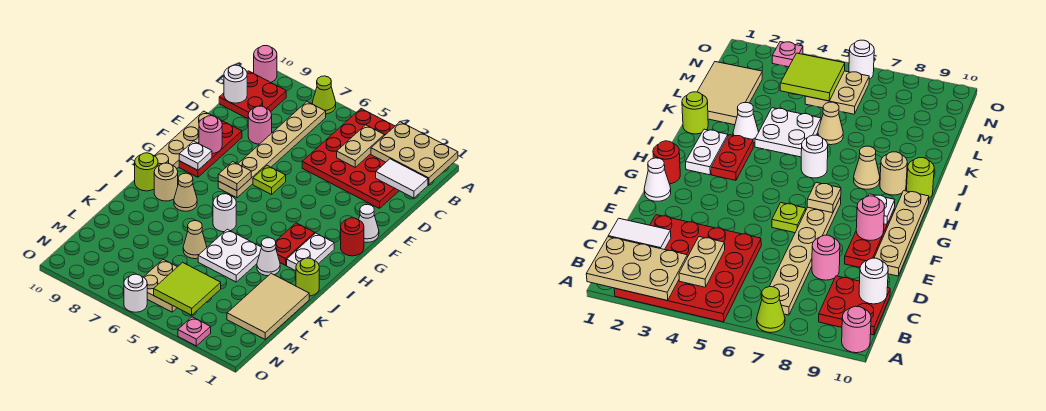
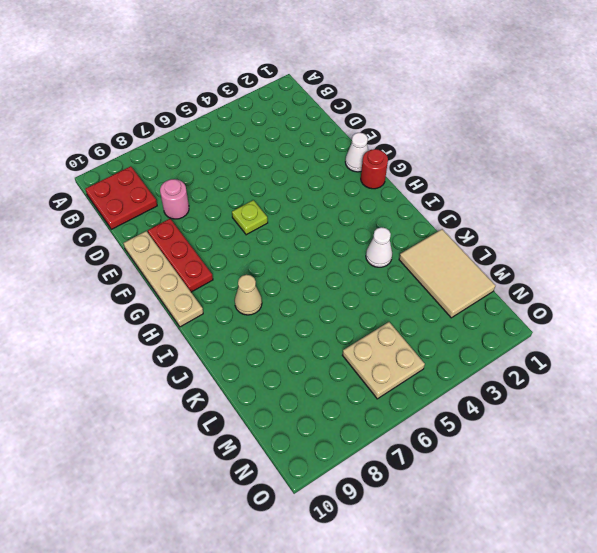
none -> red plate A2:D5 level 1
none -> lime cone A7 level 1
none -> pink round brick A10 level 1
none -> tan plate B7:G7 level 1

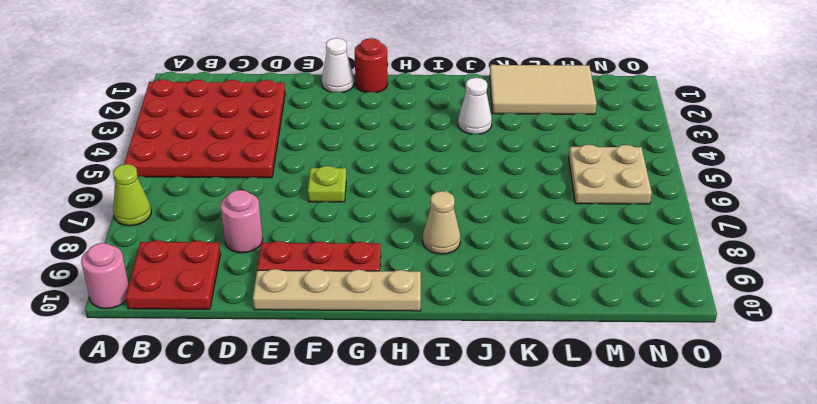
none -> tan plate B7:G7 level 1
none -> white plate H2:I2 level 1
none -> red plate H3:I3 level 1
none -> white round brick I6 level 1

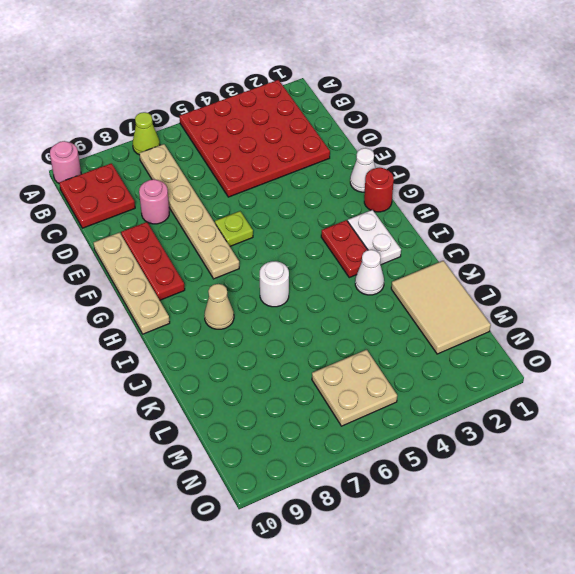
none -> tan round brick I9 level 1
none -> lime round brick I10 level 1
none -> lime round brick J1 level 1
none -> white plate J4:K5 level 1

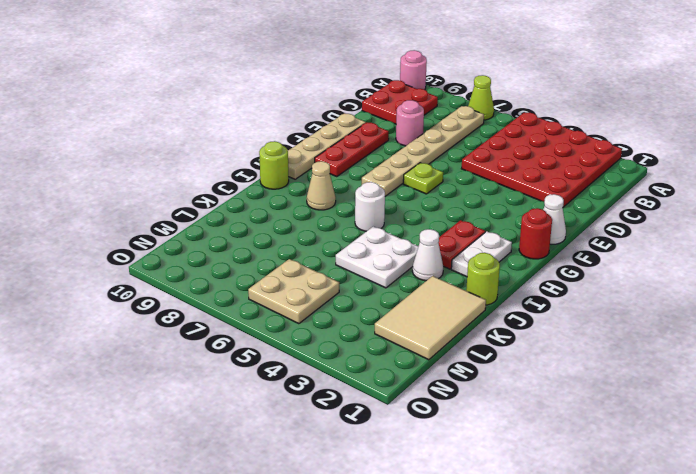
none -> tan round brick I9 level 1
none -> tan cone K6 level 1
none -> pink plate O3 level 1
none -> white round brick O6 level 1

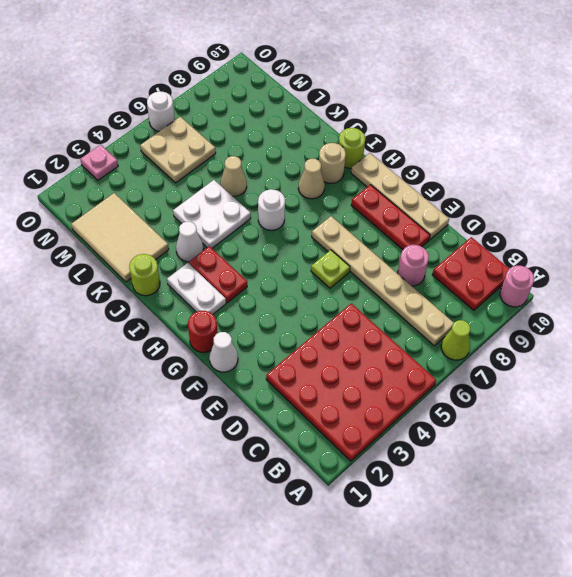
none -> tan plate A1:B3 level 2
none -> tan plate B4:C4 level 2
none -> white tile C1:C2 level 2
none -> white round brick C10 level 2

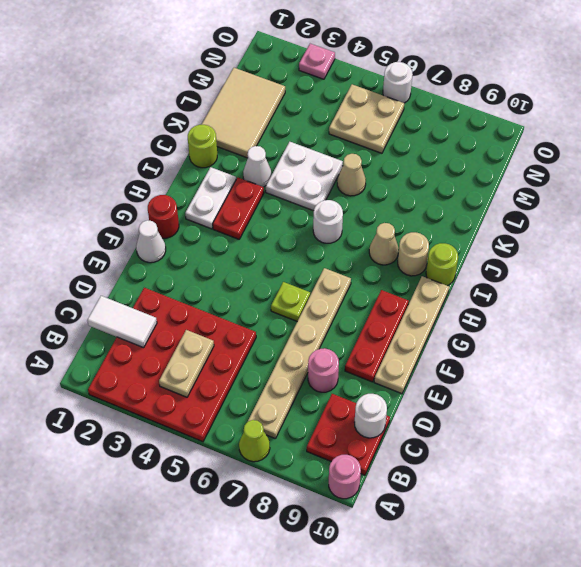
none -> tan plate A1:B3 level 2
none -> pink round brick F9 level 2
none -> tan plate G7 level 2
none -> white plate G9 level 2

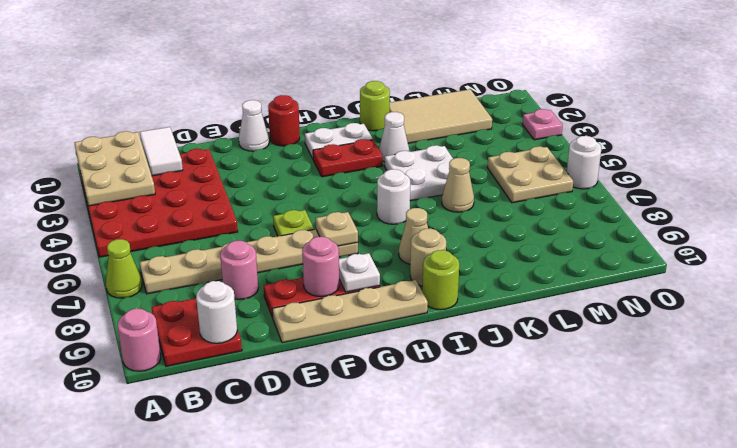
none -> tan plate B4:C4 level 2
none -> lime tile M4:N5 level 2

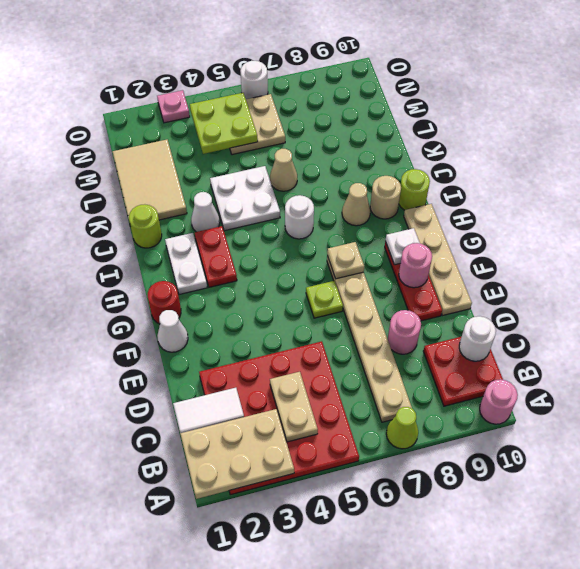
lime plate M4:N5 level 2 -> lime tile M4:N5 level 2

